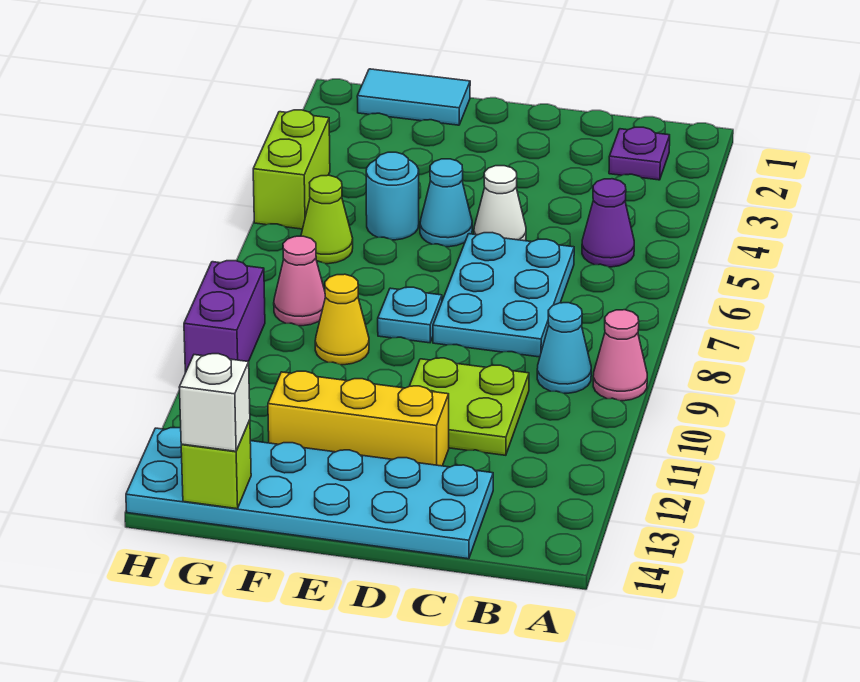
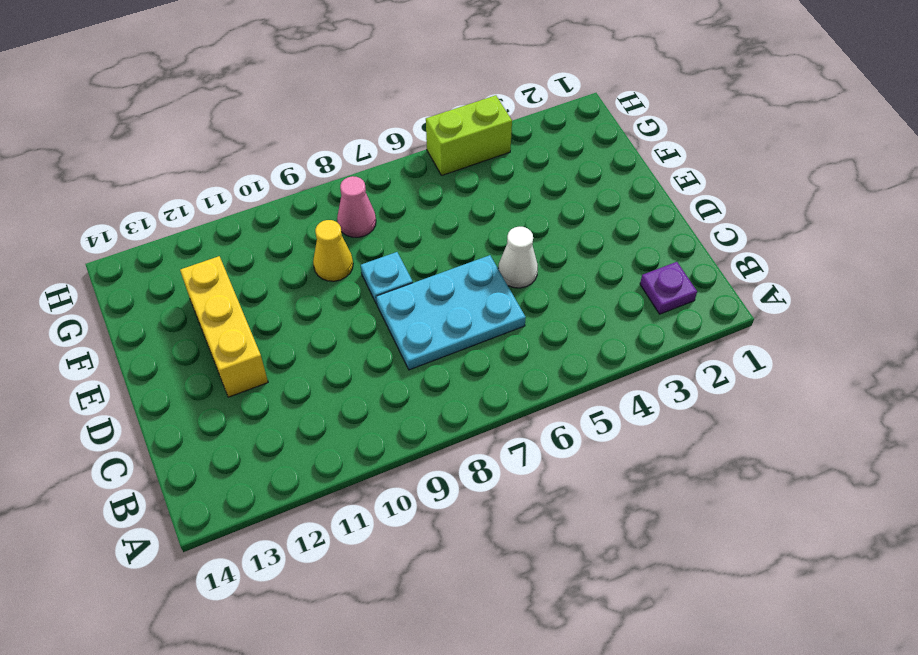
none -> pink cone A9 level 1
none -> purple cone B5 level 1
none -> cyan cone B9 level 1

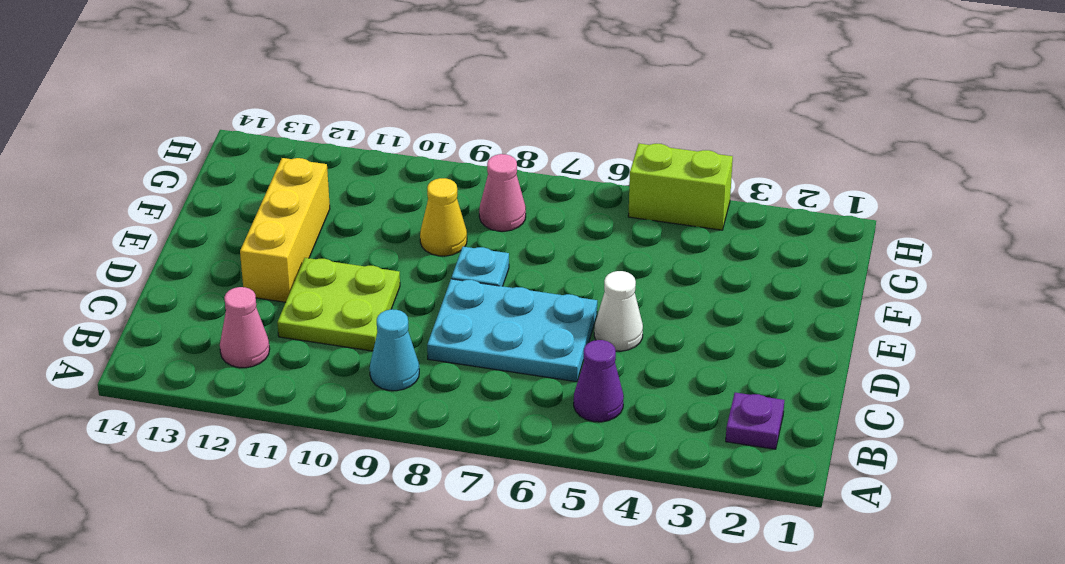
pink cone B12 level 1 -> pink cone A9 level 1
none -> cyan plate C13:H14 level 1
none -> cyan cone E5 level 1
none -> cyan tile F1:G1 level 1

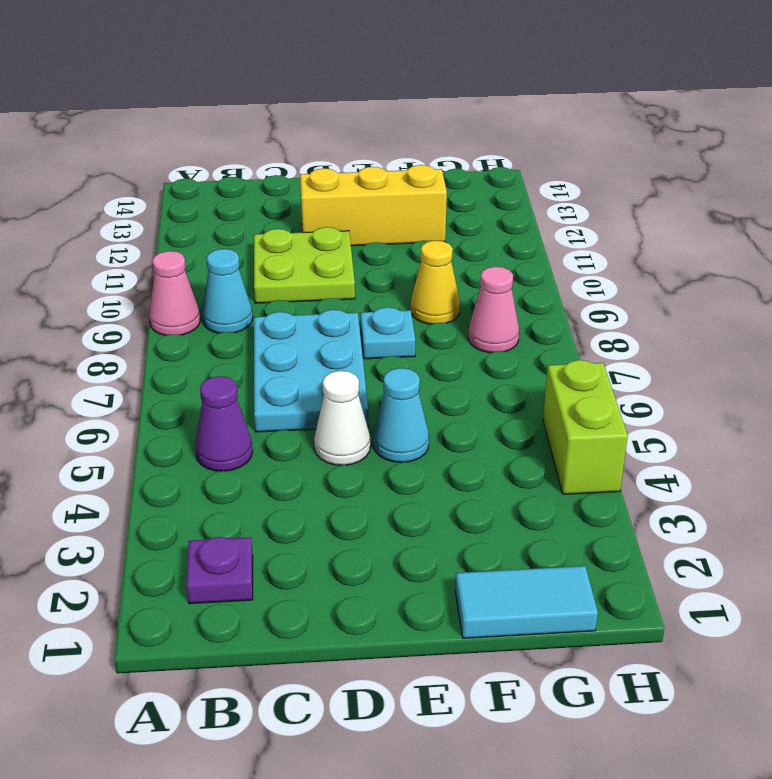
none -> cyan plate C13:H14 level 1
none -> cyan round brick F5 level 1
none -> lime cone G6 level 1

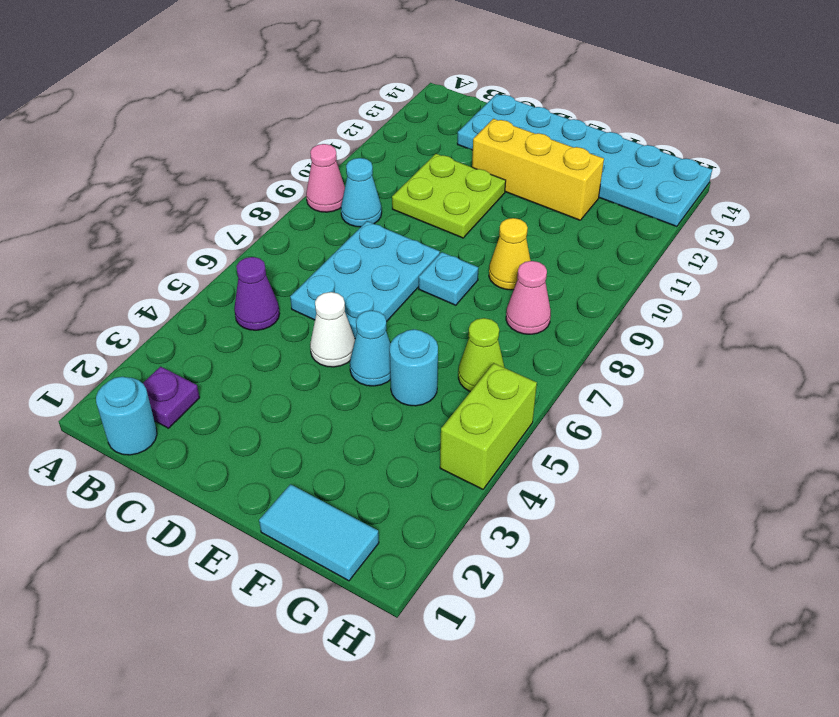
cyan round brick B1 level 1 -> none
none -> purple brick H9:H10 level 1
none -> lime brick G14 level 2
none -> white brick G14 level 3

